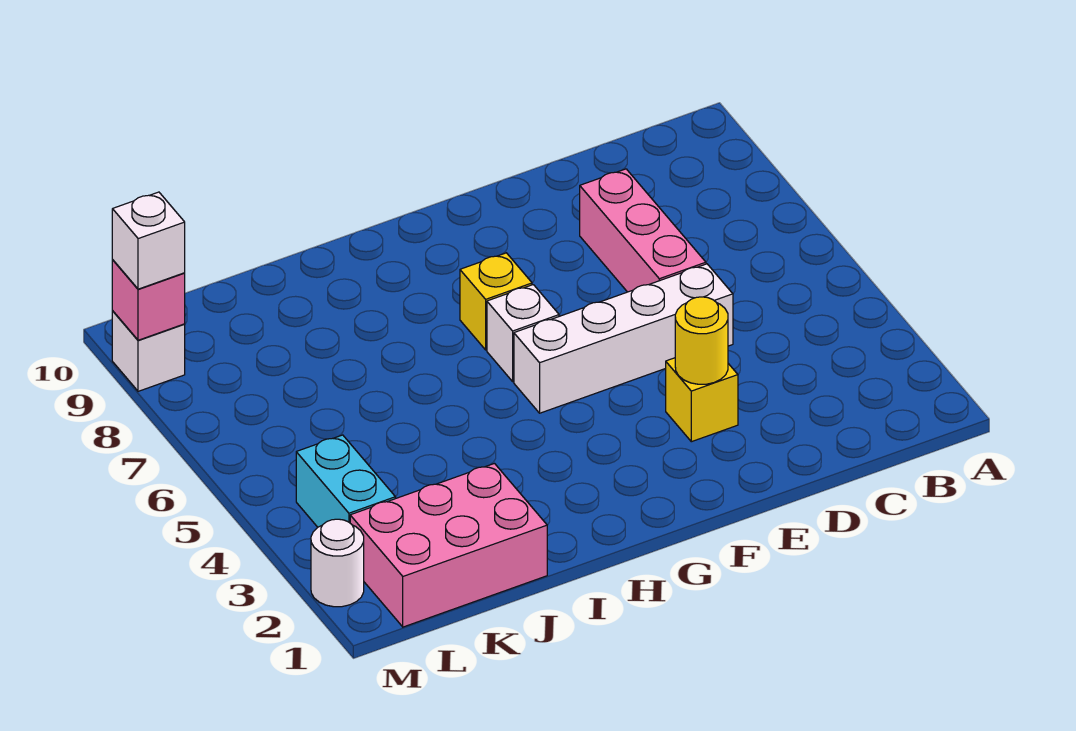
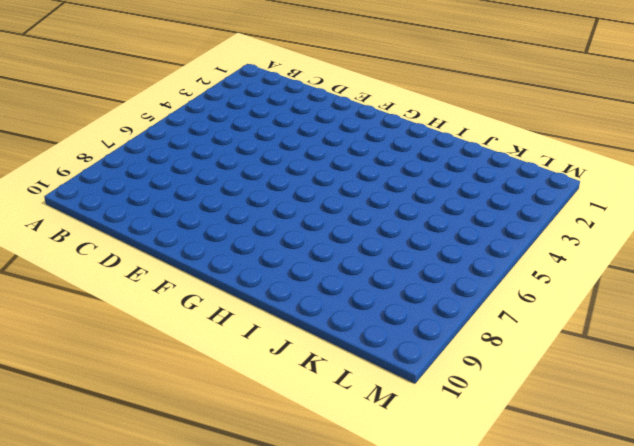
none -> white brick D5:G5 level 1
none -> pink brick D6:D8 level 1
none -> yellow brick E3 level 1

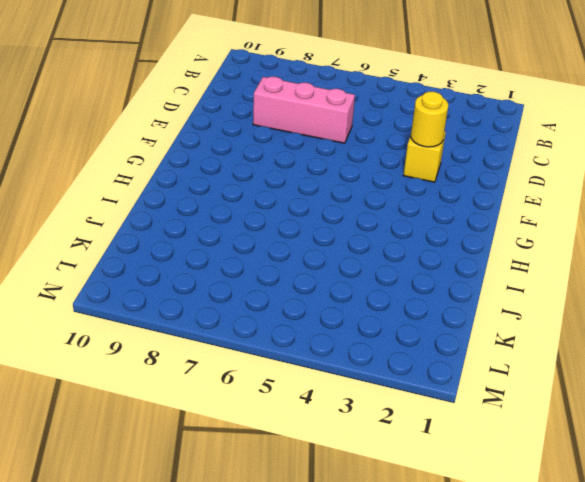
none -> white brick D5:G5 level 1
none -> white brick G6 level 1
none -> yellow brick G7 level 1

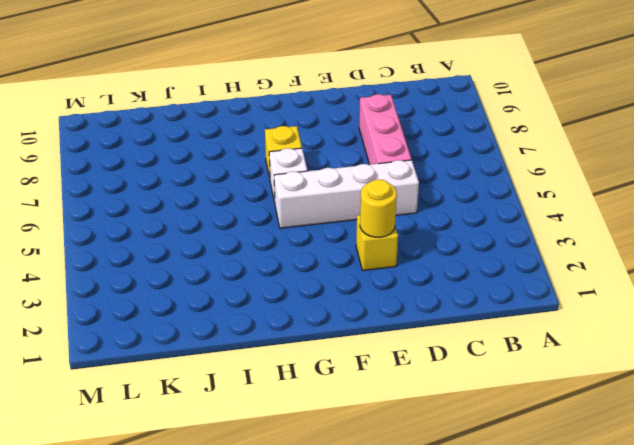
none -> pink brick J1:L2 level 1
none -> cyan brick L3:L4 level 1
none -> white round brick M2 level 1

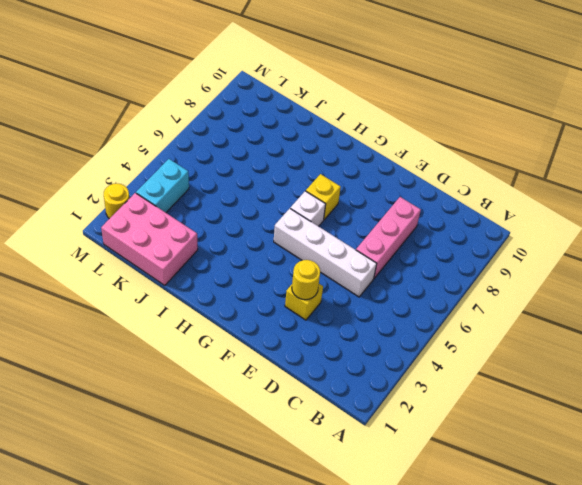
yellow round brick M2 level 1 -> white round brick M2 level 1
none -> white brick M9 level 1
none -> pink brick M9 level 2
none -> white brick M9 level 3

